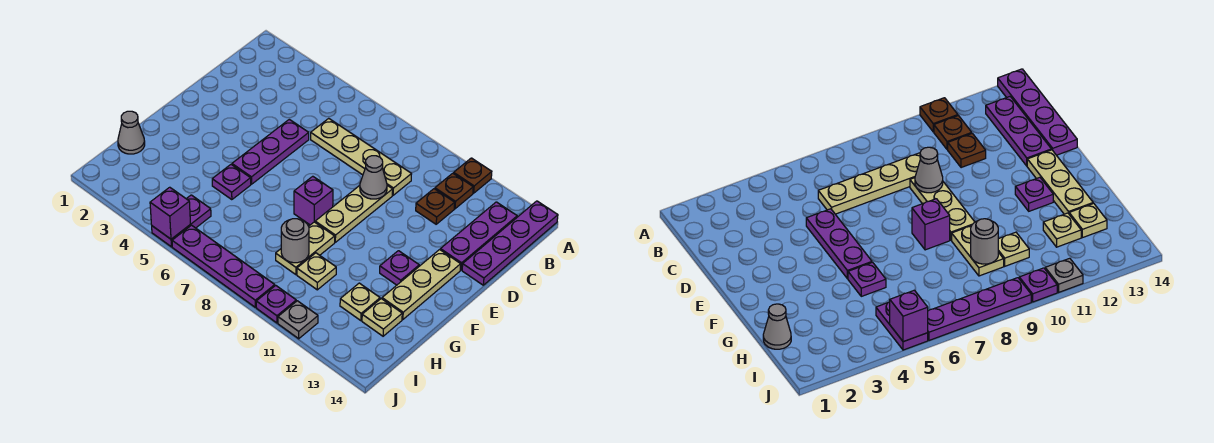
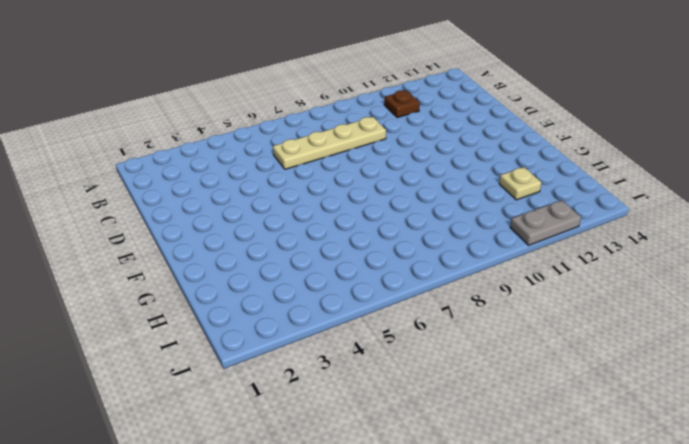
grey plate J11:J12 level 1 -> grey plate J11 level 1
none -> brown plate A11 level 1
none -> purple plate A14:D14 level 1
none -> purple plate B13:D13 level 1

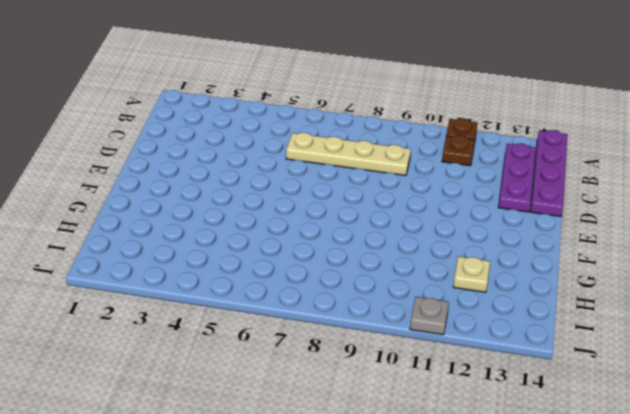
none -> brown plate C11 level 1
none -> purple plate D5:F5 level 1
none -> tan plate D9:F9 level 1

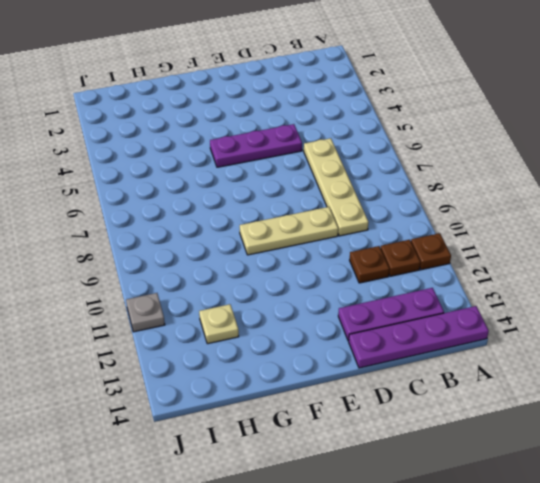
none -> tan plate E13:G13 level 1
none -> purple brick F8 level 1
none -> purple plate F12 level 1

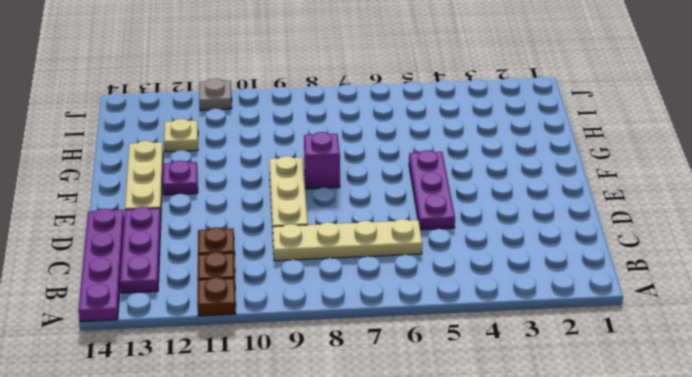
none -> purple plate G5 level 1
none -> tan plate G9:H9 level 1
none -> grey cone H1 level 1

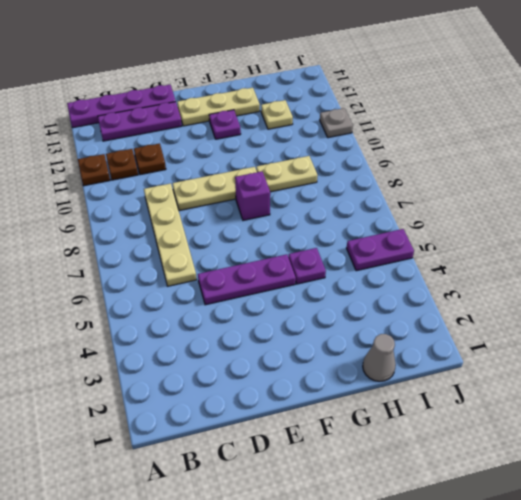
none -> tan plate H10 level 1
none -> tan plate H13 level 1
none -> purple plate J6:J9 level 1

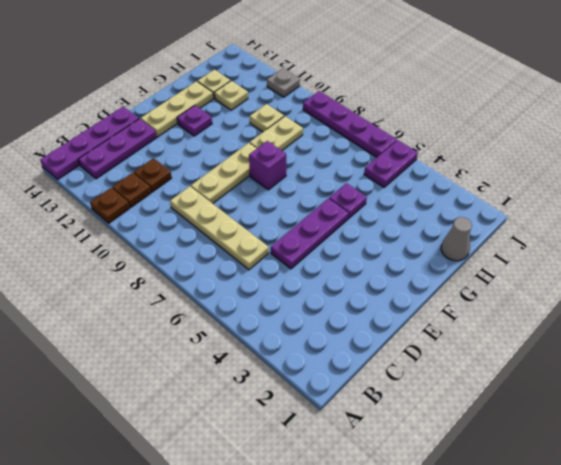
none -> purple plate J10 level 1
none -> grey cone D9 level 2
none -> grey round brick H9 level 2

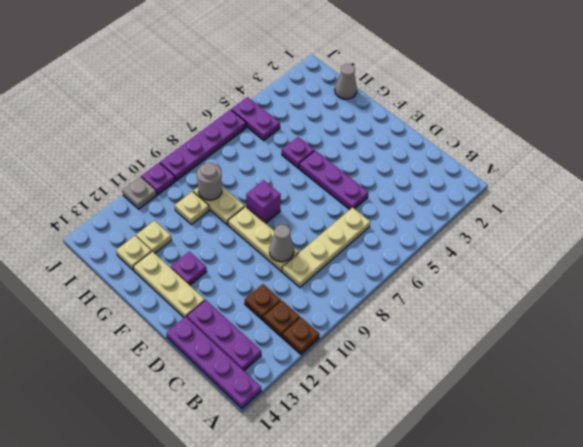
none -> purple brick J5 level 2

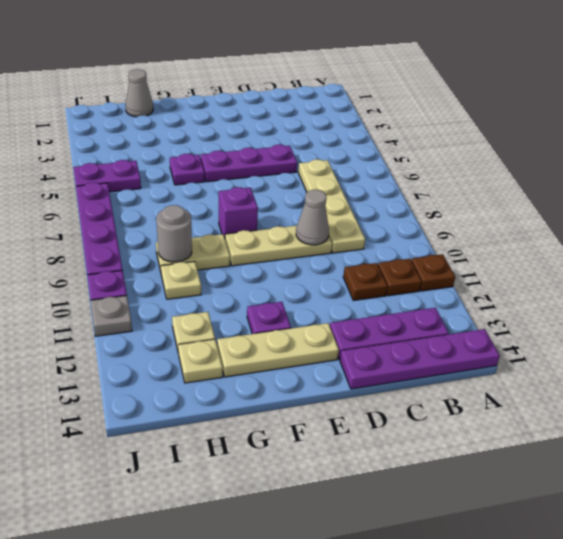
none -> purple brick J5 level 2

